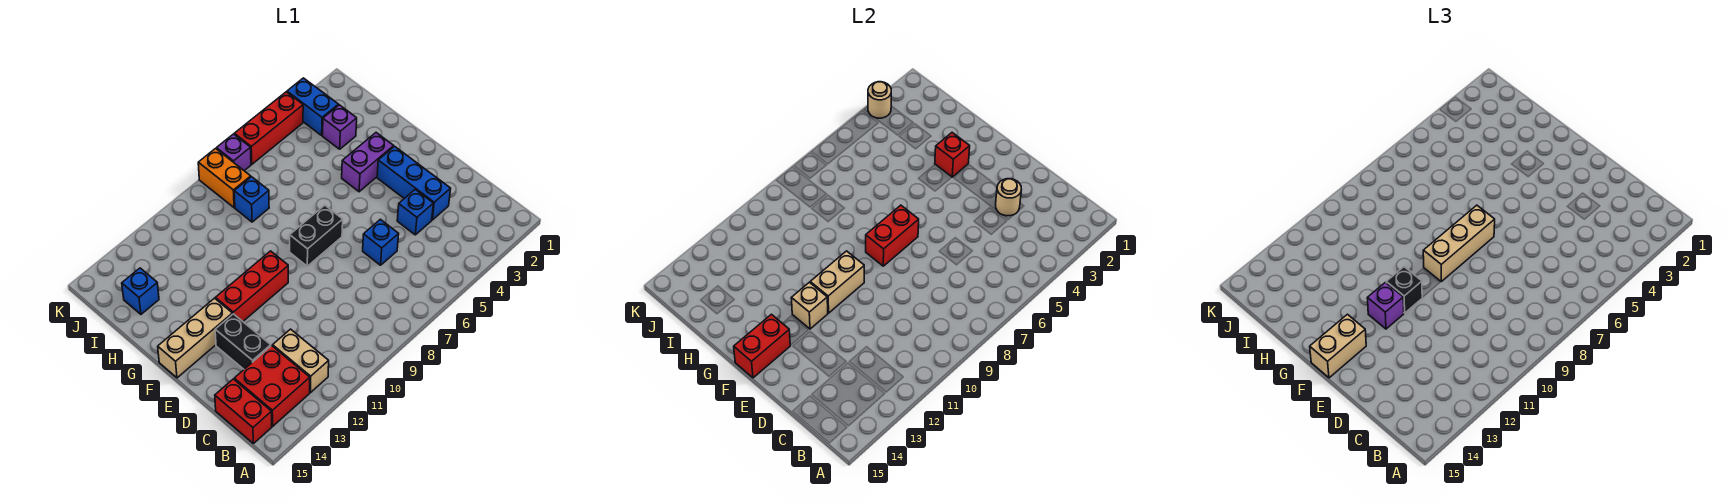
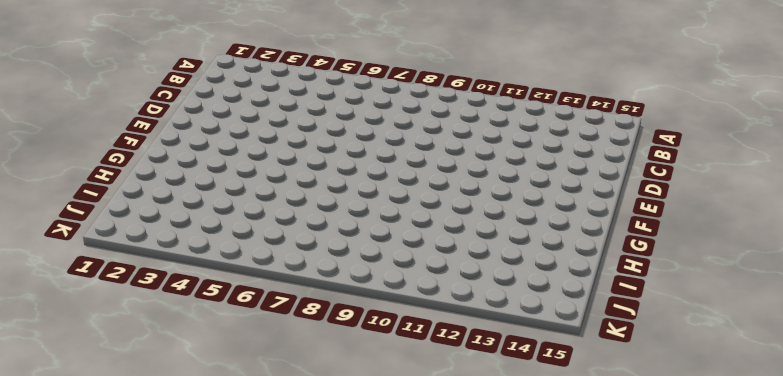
none -> tan brick B12:C12 level 1
none -> red brick B13:C14 level 1
none -> red brick B15:C15 level 1

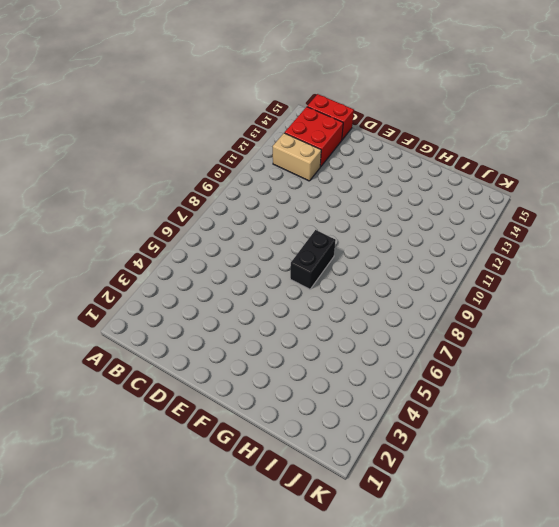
none -> blue brick D3:F3 level 1
none -> blue brick D4 level 1
none -> blue brick D6 level 1

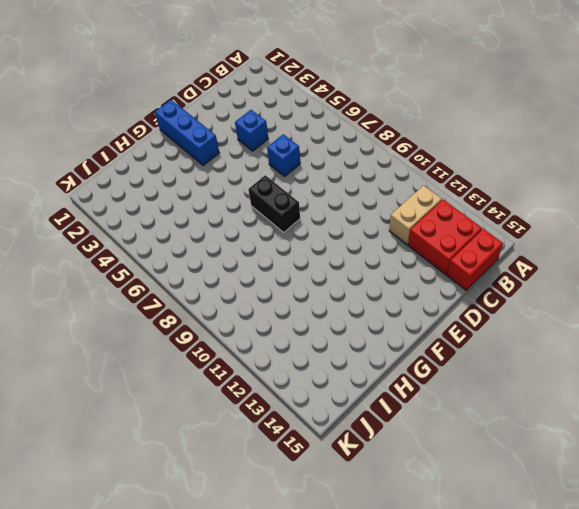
blue brick F1:F3 level 1 -> blue brick D3:F3 level 1
none -> black brick D13:E13 level 1
none -> red brick F10:F12 level 1
none -> tan brick F13:F15 level 1

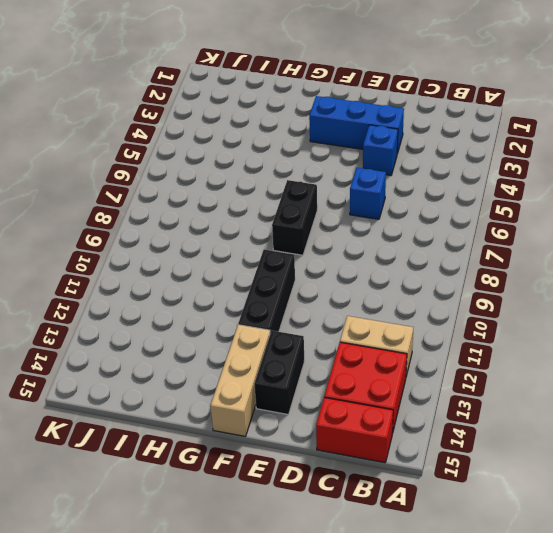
black brick E13:E14 level 1 -> black brick D13:E13 level 1
black brick F10:F12 level 1 -> red brick F10:F12 level 1
none -> purple brick G3:G4 level 1
none -> purple brick I3 level 1
none -> blue brick I8 level 1

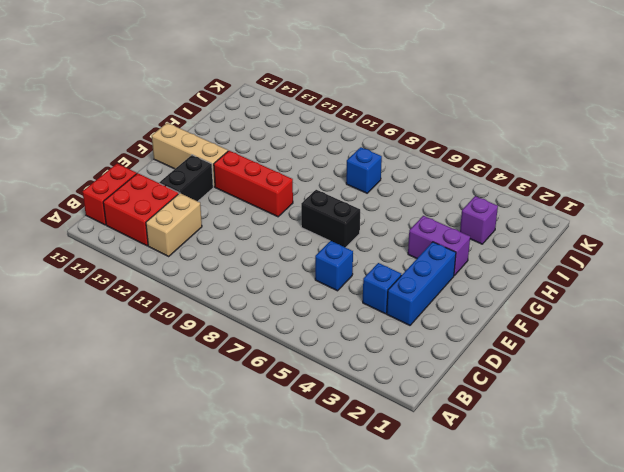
none -> blue brick I14 level 1
none -> blue brick J3:K3 level 1
none -> orange brick J8:K8 level 1

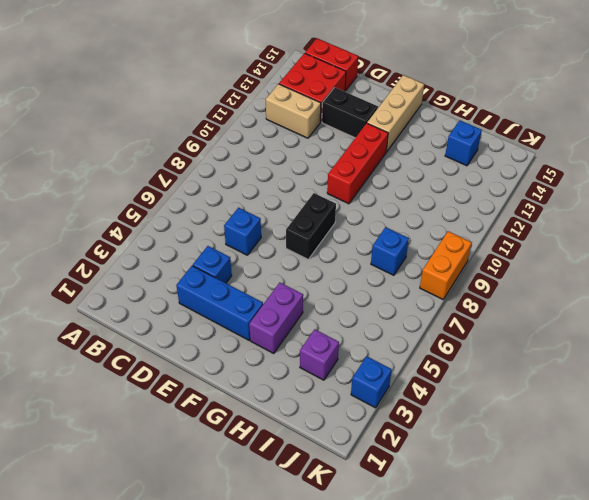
blue brick K3 level 1 -> blue brick J3:K3 level 1
orange brick K8:K9 level 1 -> orange brick J8:K8 level 1
none -> red brick K4:K6 level 1
none -> purple brick K7 level 1
none -> tan round brick D3 level 2

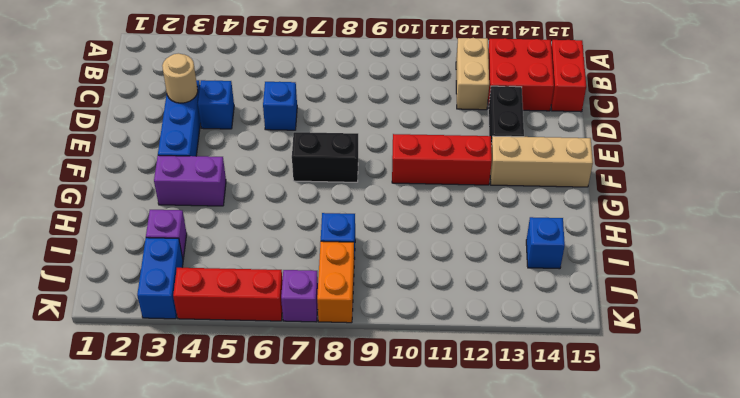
none -> red brick F7:F8 level 2
none -> tan brick F10:F11 level 2
none -> tan brick F12 level 2

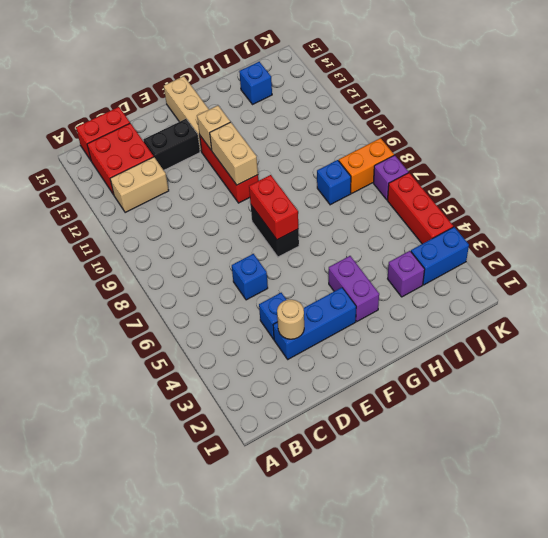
none -> red brick F14:F15 level 2
none -> red brick G3 level 2
none -> tan round brick K3 level 2

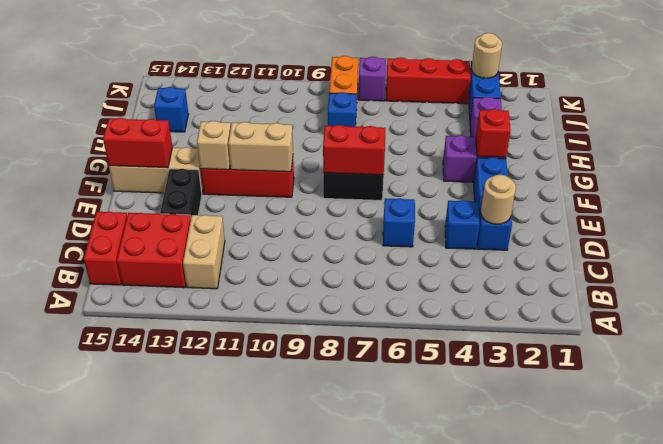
none -> tan brick F7:F9 level 3
none -> black brick F11 level 3
none -> purple brick F12 level 3

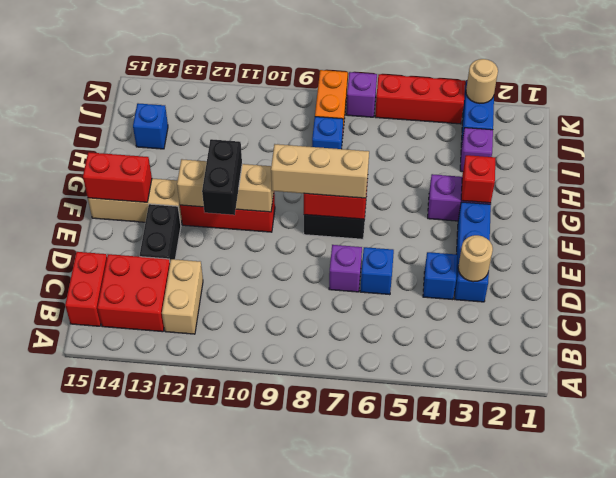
purple brick D7 level 1 -> purple brick F12 level 3
black brick E11:F11 level 3 -> black brick F11 level 3
none -> tan brick F14:F15 level 3

